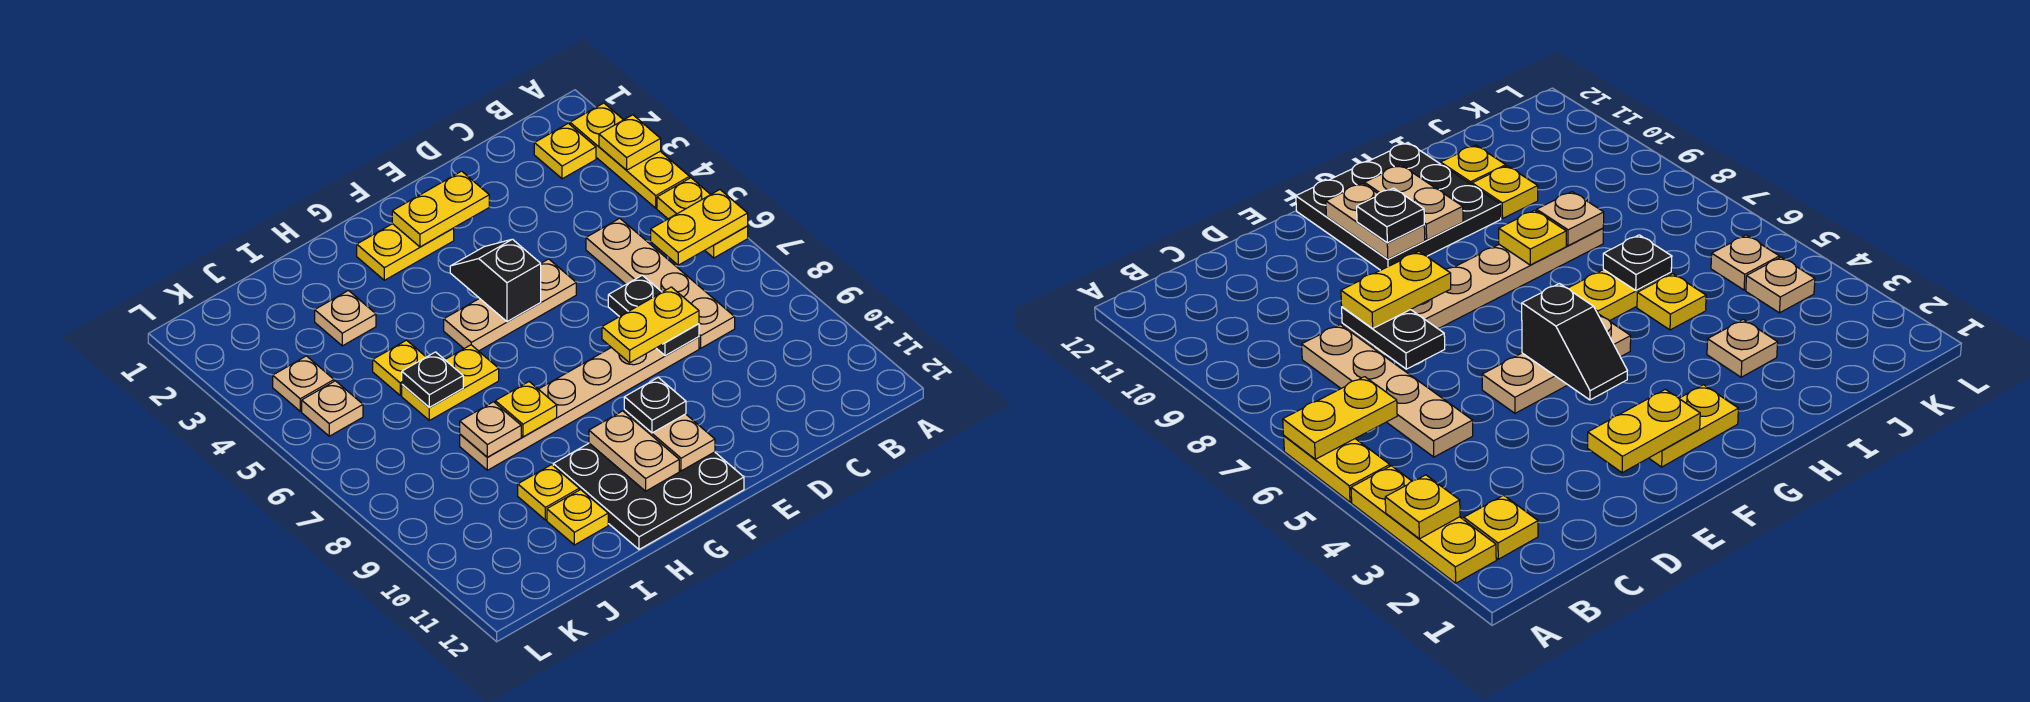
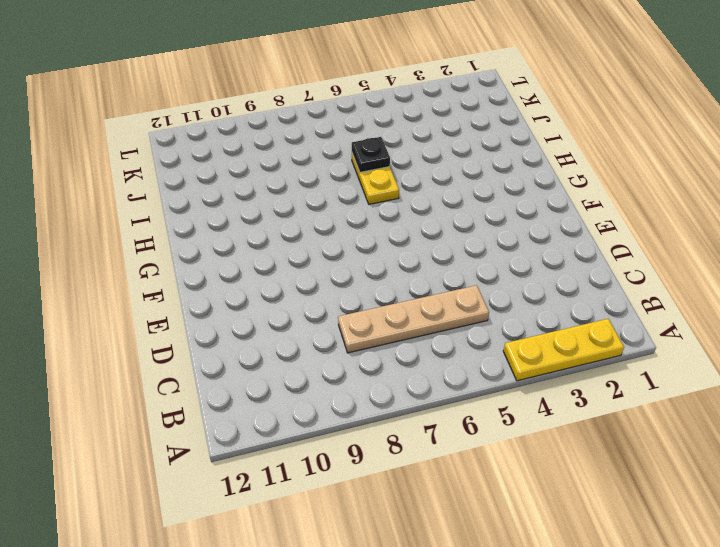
none -> yellow plate A5:A6 level 1
none -> yellow plate B2 level 1
none -> tan plate D8:I8 level 1

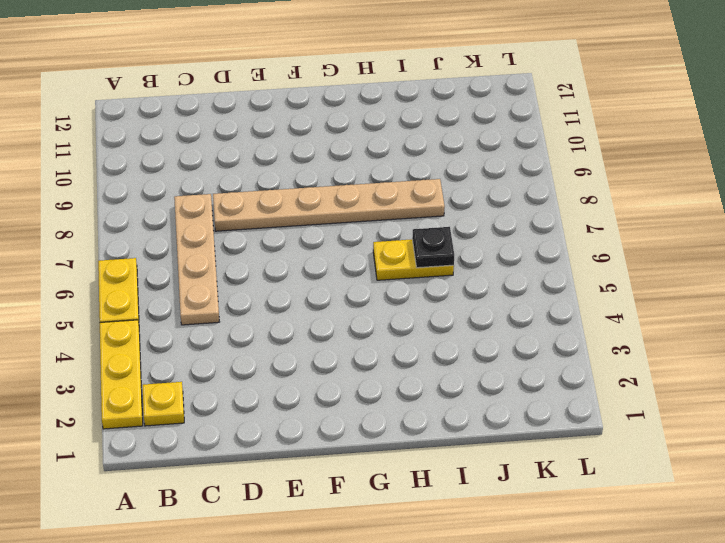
none -> tan plate E5:G5 level 1
none -> yellow plate F2:G2 level 1
none -> black plate F10:H12 level 1

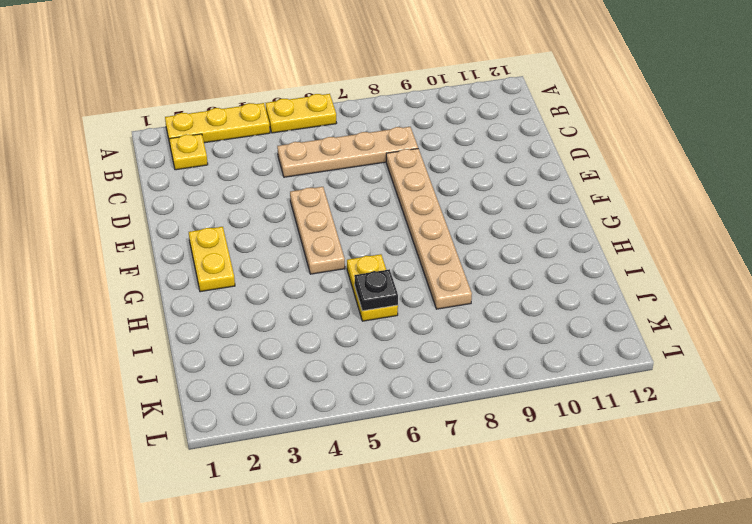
none -> black plate F10:H12 level 1
none -> tan plate I3 level 1
none -> yellow plate I5 level 1

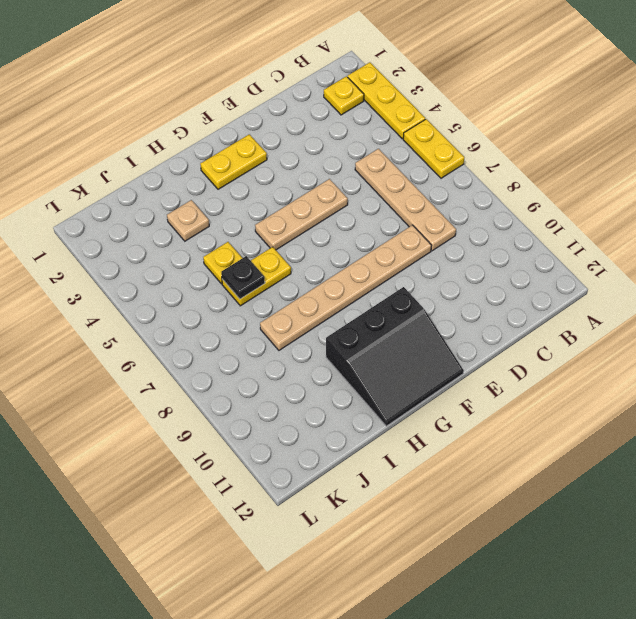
black slope F10:H12 level 1 top 10 -> black plate F10:H12 level 1
none -> yellow plate I10 level 1
none -> yellow plate I11 level 1
none -> tan plate K4 level 1

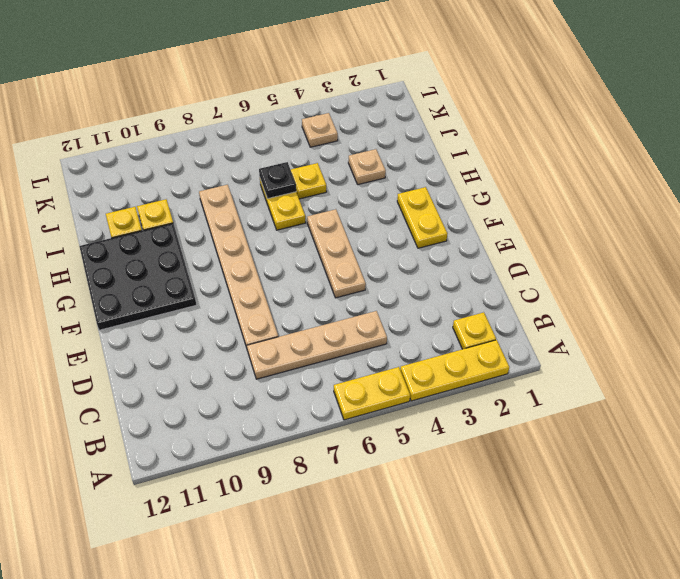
none -> tan plate K5 level 1
none -> yellow plate A3 level 2
none -> yellow plate A6:B6 level 2

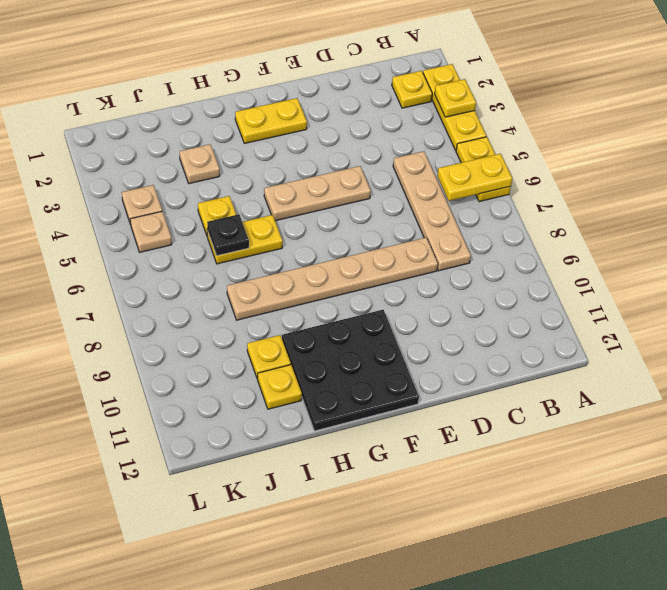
none -> black plate D7:D8 level 2
none -> yellow plate E2:F2 level 2
none -> black slope F4:F5 level 2 top 5

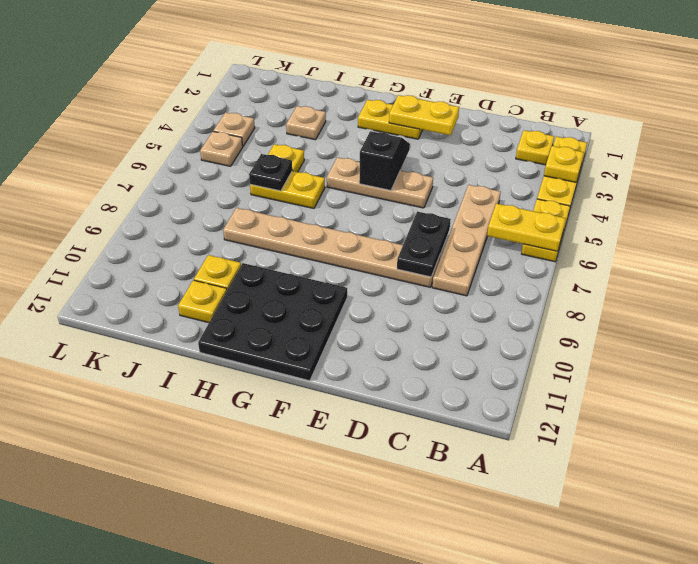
none -> tan plate F10:F11 level 2
none -> tan plate G10:G11 level 2
none -> yellow plate H8 level 2

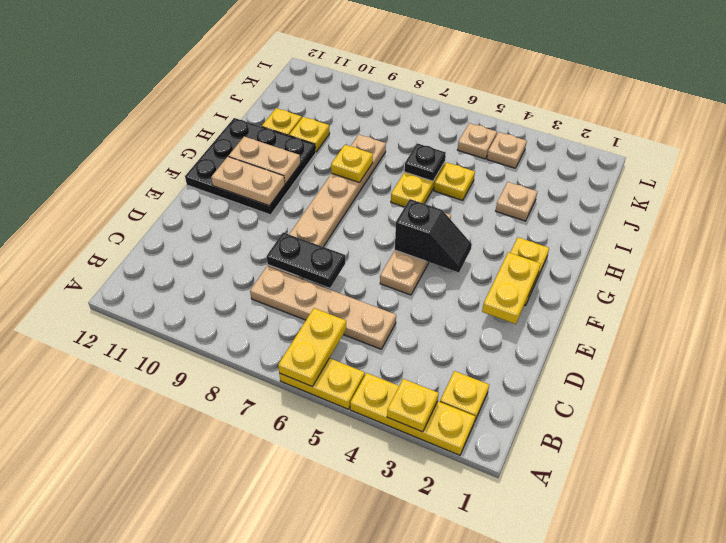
none -> tan plate I8 level 2
none -> yellow plate D8:E8 level 3
none -> black plate F10 level 3

